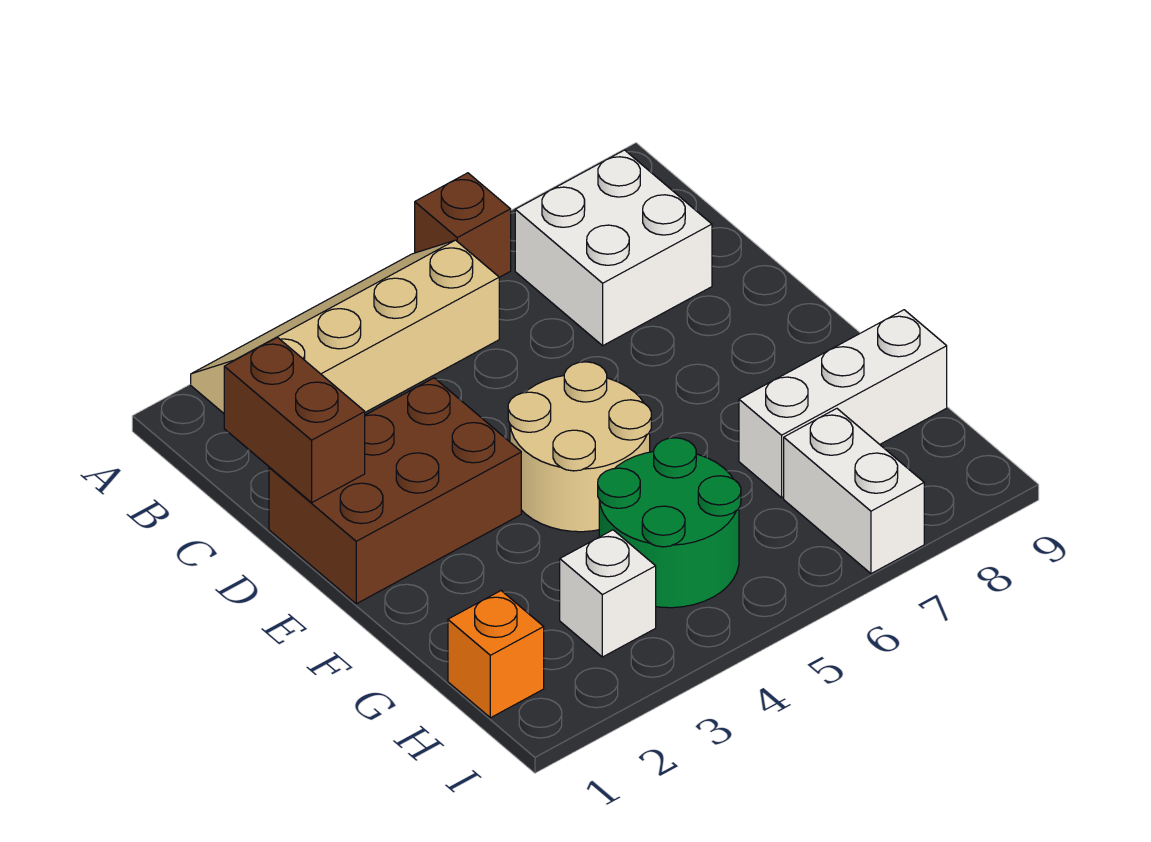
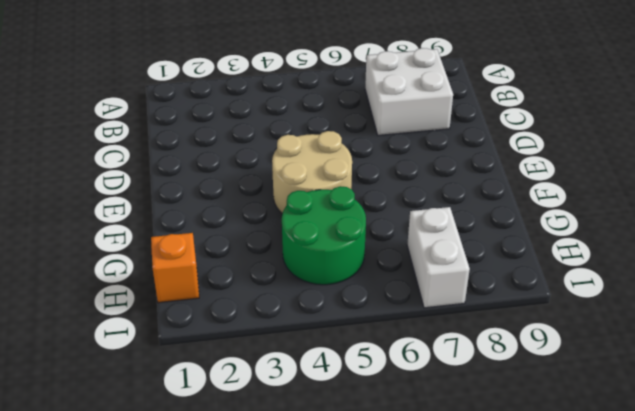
none -> tan slope A2:B5 level 1 top B
none -> brown brick A6 level 1

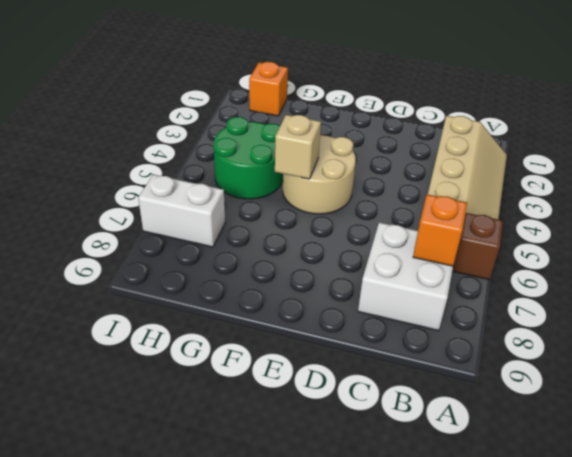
orange brick B7 level 2 -> none
tan brick F5 level 2 -> none
none -> brown brick D1:E3 level 1
none -> white brick G7:G9 level 1

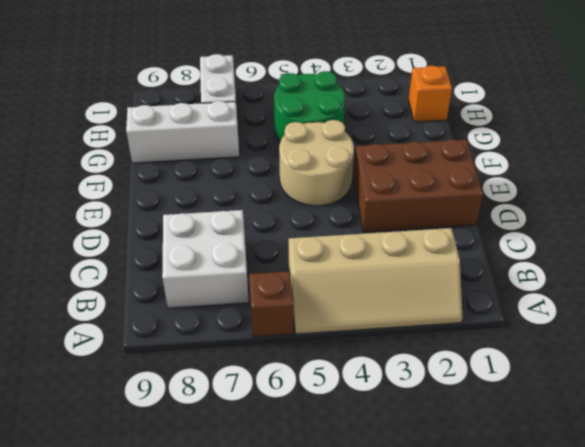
none -> white brick H3 level 1
none -> brown brick C1:D1 level 2

